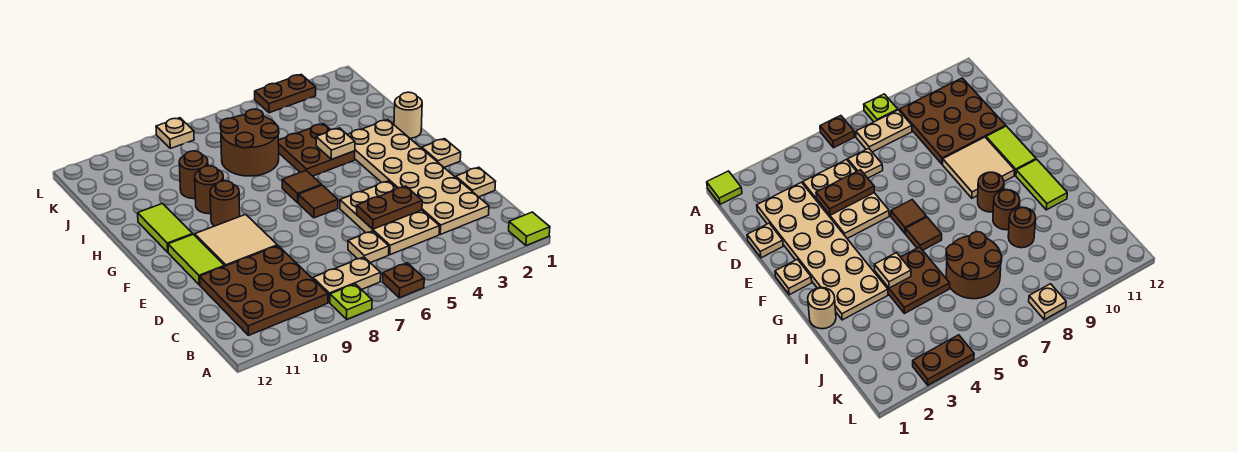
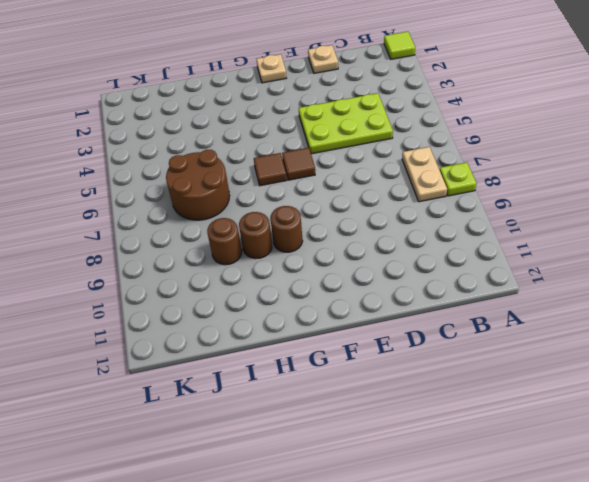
lime plate C4:E5 level 1 -> tan plate C4:E5 level 1
none -> brown plate A6 level 1
none -> brown plate B9:D11 level 1
none -> tan plate C2:H3 level 1

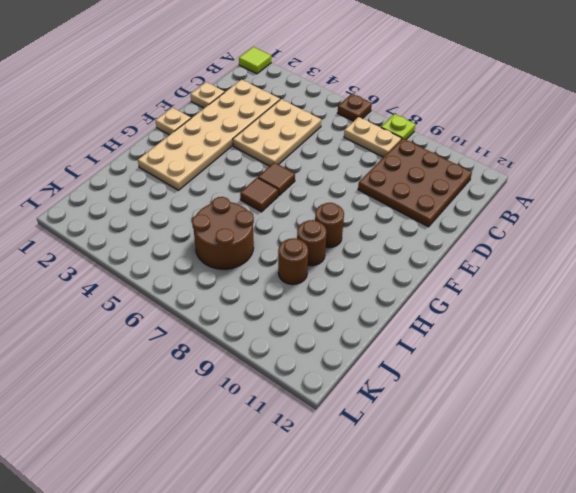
none -> tan plate C6 level 1
none -> tan tile E9:F10 level 1
none -> lime tile E11:F11 level 1

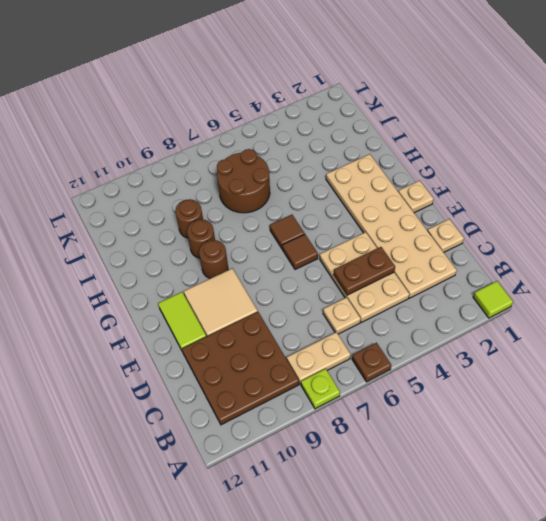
none -> lime tile G11:H11 level 1
none -> tan round brick H1 level 1
none -> brown plate H4:I5 level 1

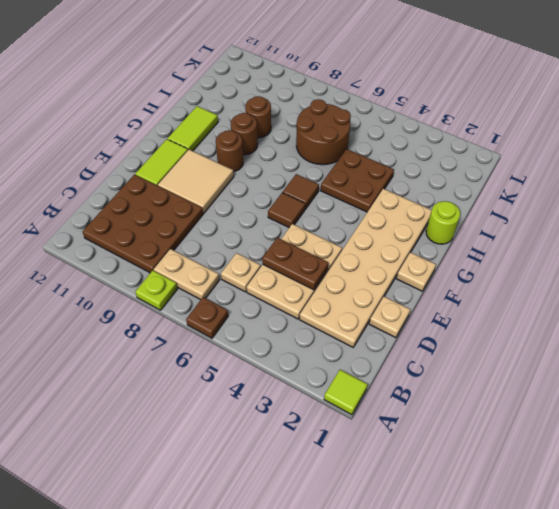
lime round brick H1 level 1 -> tan round brick H1 level 1
none -> brown plate L3:L4 level 1
none -> tan plate L8 level 1
none -> tan plate H4 level 2

